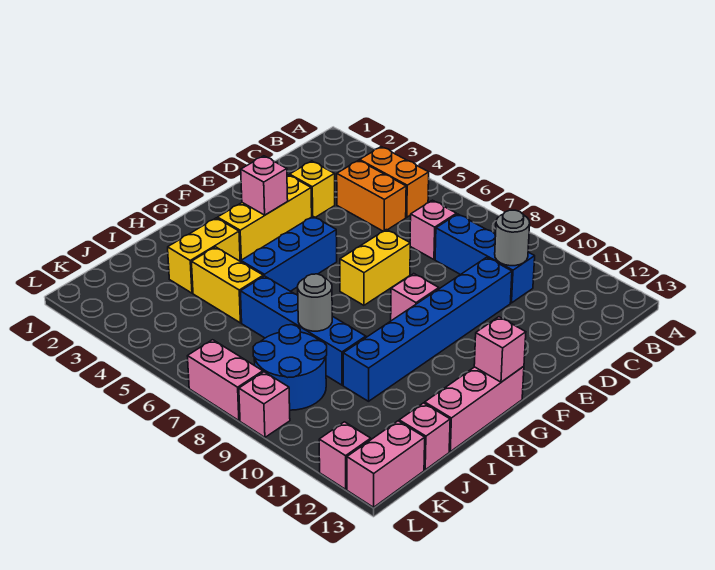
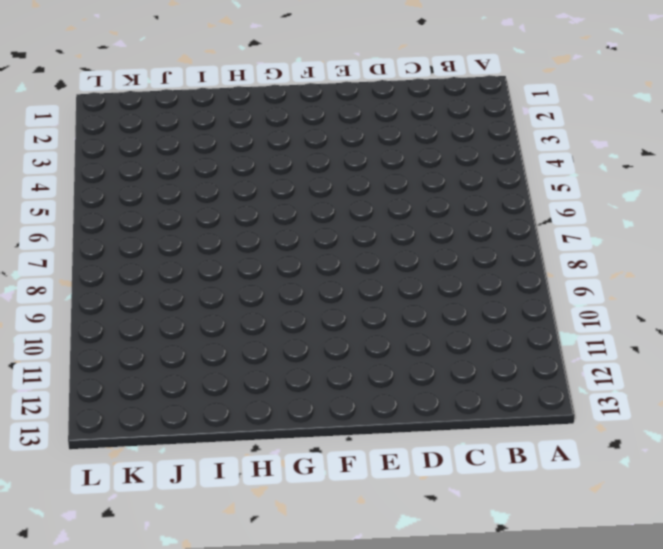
none -> orange brick B4:B5 level 1
none -> orange brick C4:C5 level 1
none -> pink brick C7 level 1

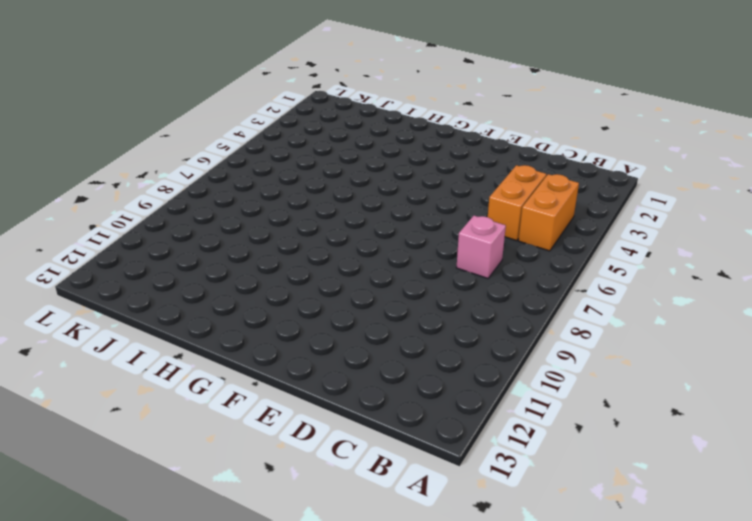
none -> blue brick C8:C10 level 1
none -> yellow brick D3 level 1
none -> blue brick D10:I10 level 1

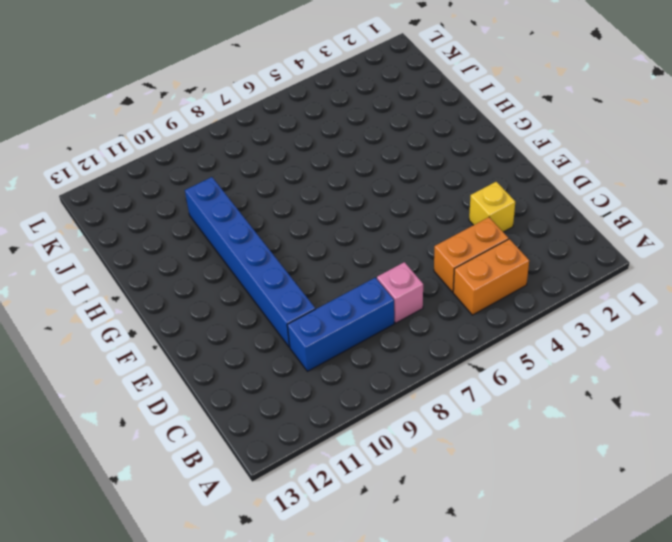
none -> yellow brick E3:G3 level 1
none -> yellow brick E7:F7 level 1
none -> blue brick F5:H5 level 1

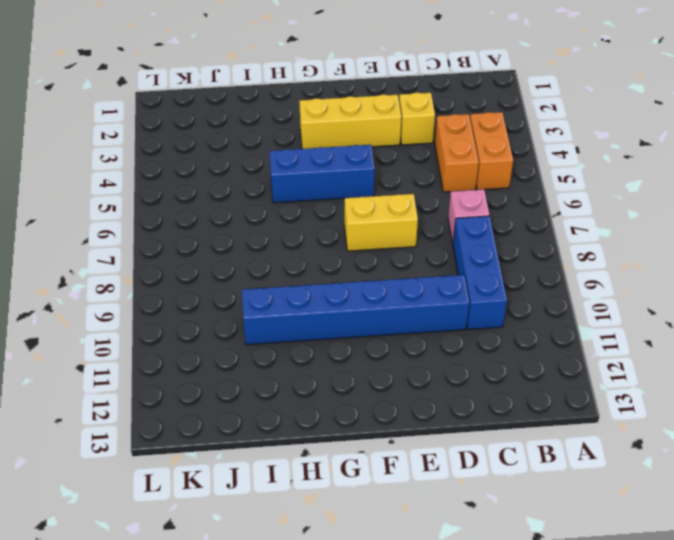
none -> pink brick F9 level 1
none -> pink brick G13:I13 level 1
none -> yellow brick H3:I3 level 1

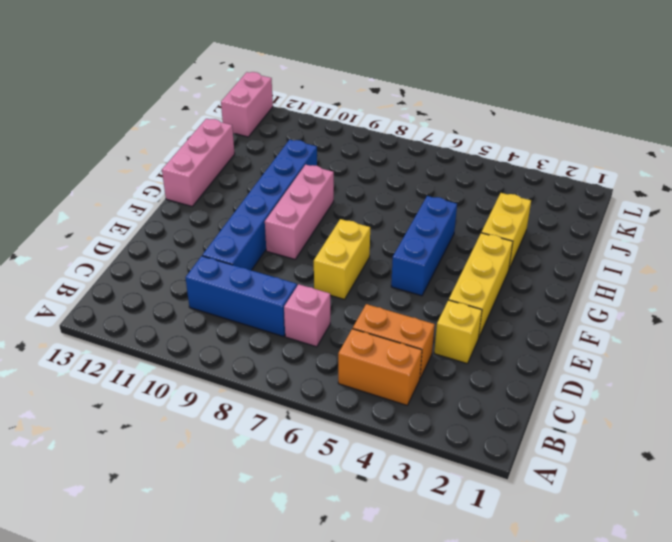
pink brick F9:H9 level 1 -> pink brick F9 level 1
none -> yellow brick I4:I5 level 1
none -> blue brick I6:I9 level 1
none -> blue round brick J8:K9 level 1

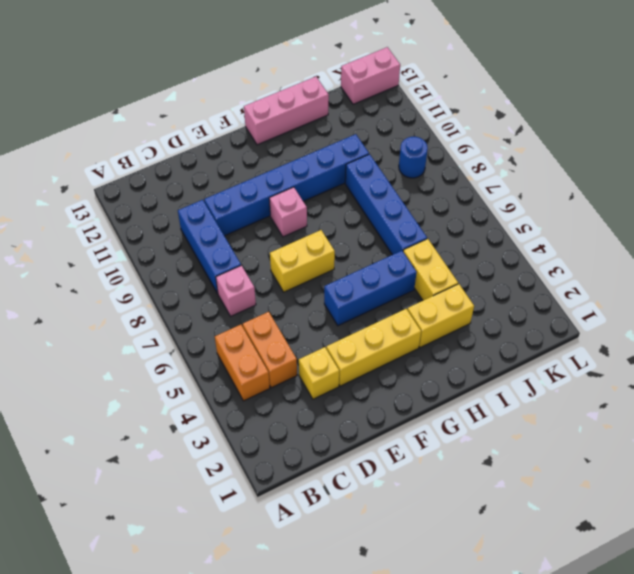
blue round brick K9 level 1 -> blue round brick J8:K9 level 1
none -> pink brick J13 level 1
none -> pink brick L7:L8 level 1
none -> pink brick L9 level 1

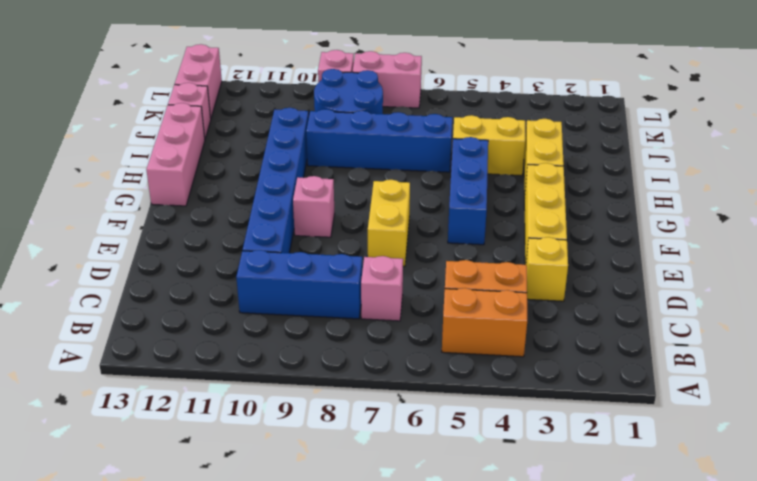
none -> pink brick L12 level 1
none -> grey round brick C10 level 2
none -> pink brick F3 level 2

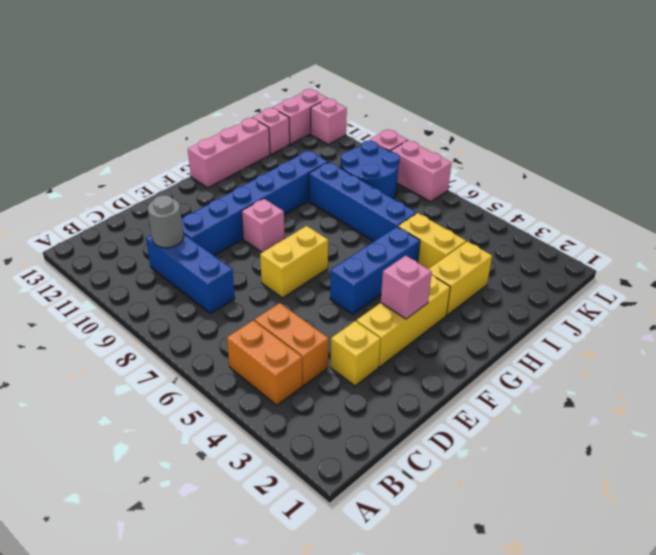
none -> pink brick C7 level 1
none -> pink brick G13 level 2
none -> grey round brick I8 level 2

